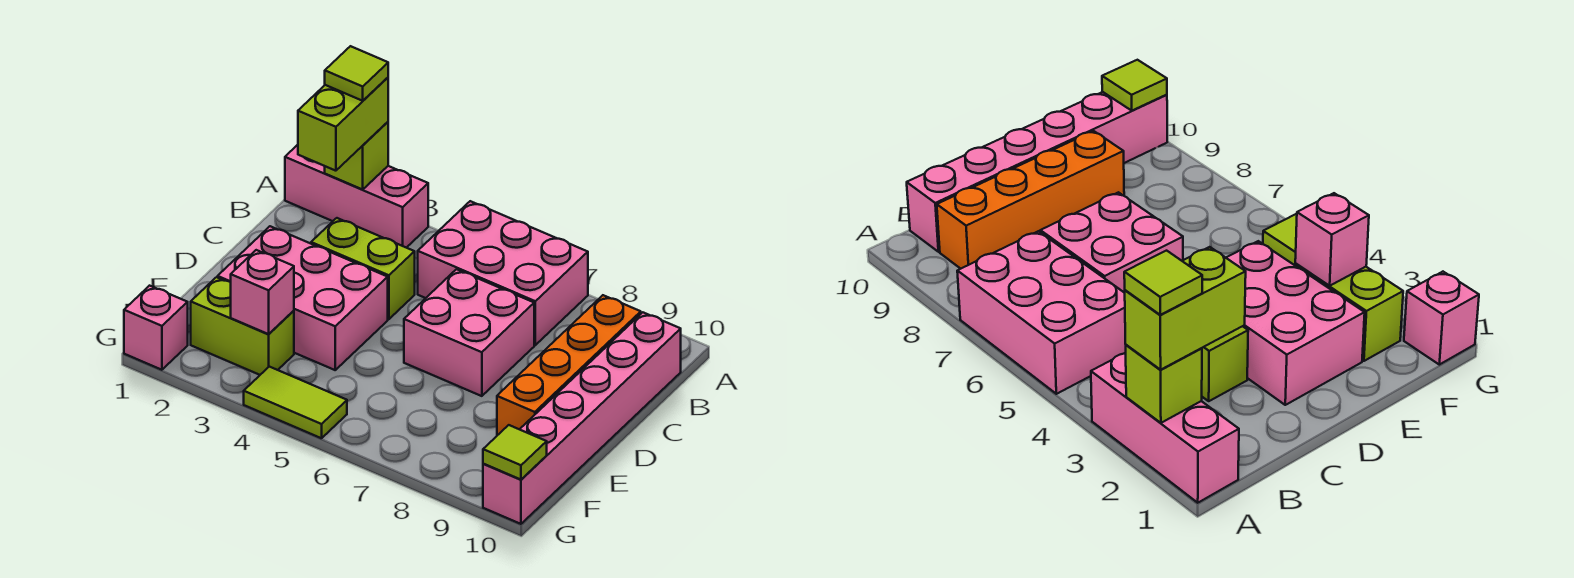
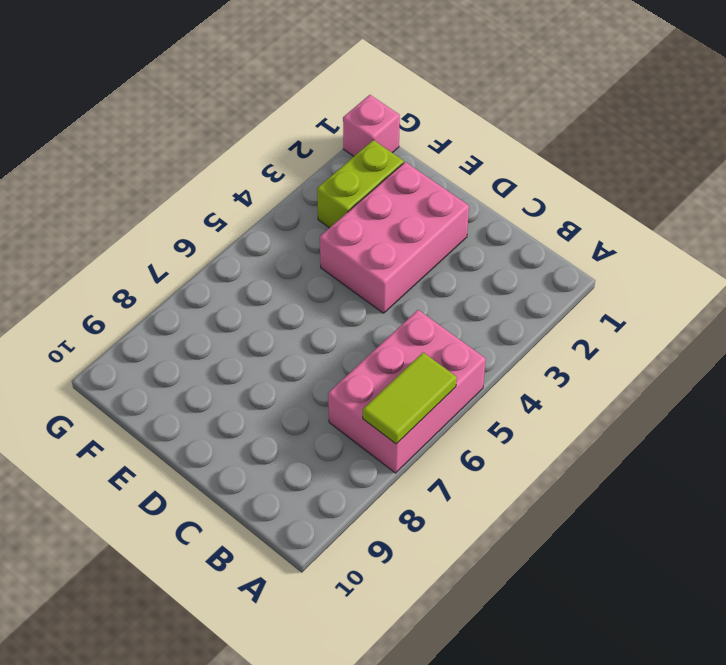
lime tile A6:A7 level 2 -> lime tile G4:G5 level 1
none -> pink brick A1:A3 level 1
none -> orange brick B9:E9 level 1
none -> pink brick B10:G10 level 1

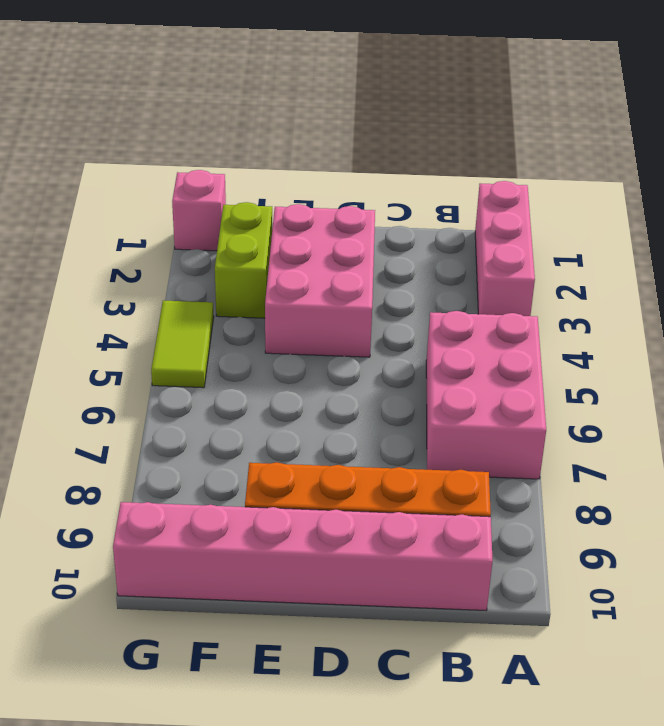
none -> lime brick C3:C4 level 1
none -> pink brick C6:D7 level 1
none -> lime brick A2 level 2

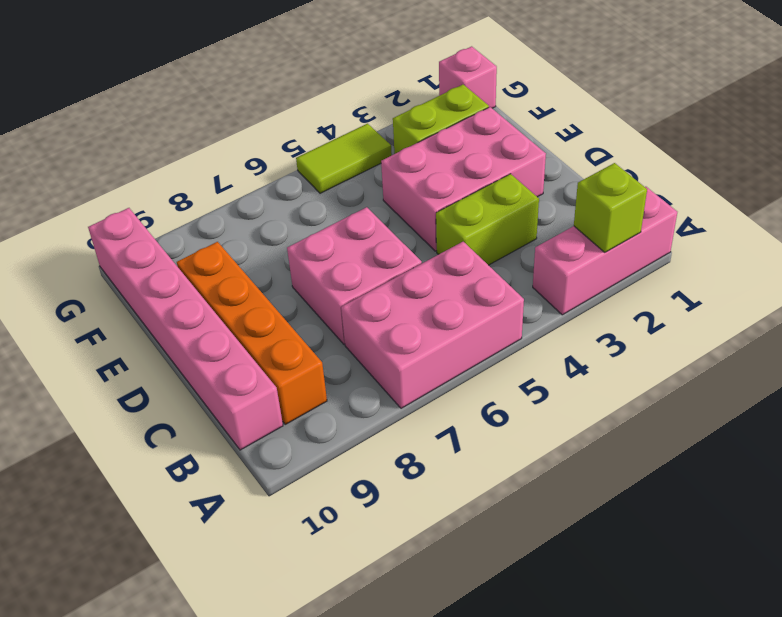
none -> pink brick F3 level 2
none -> lime tile G10 level 2
none -> lime brick A2:B2 level 3

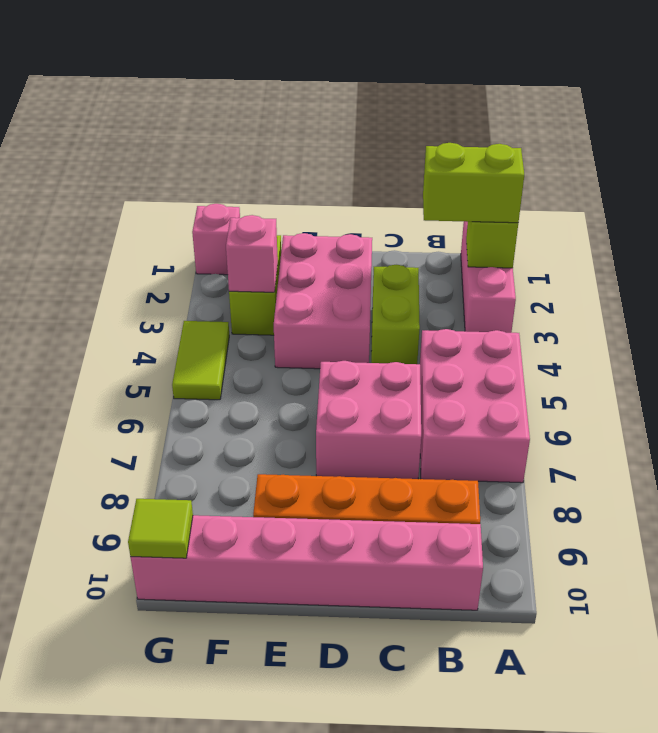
none -> lime tile A2 level 4

